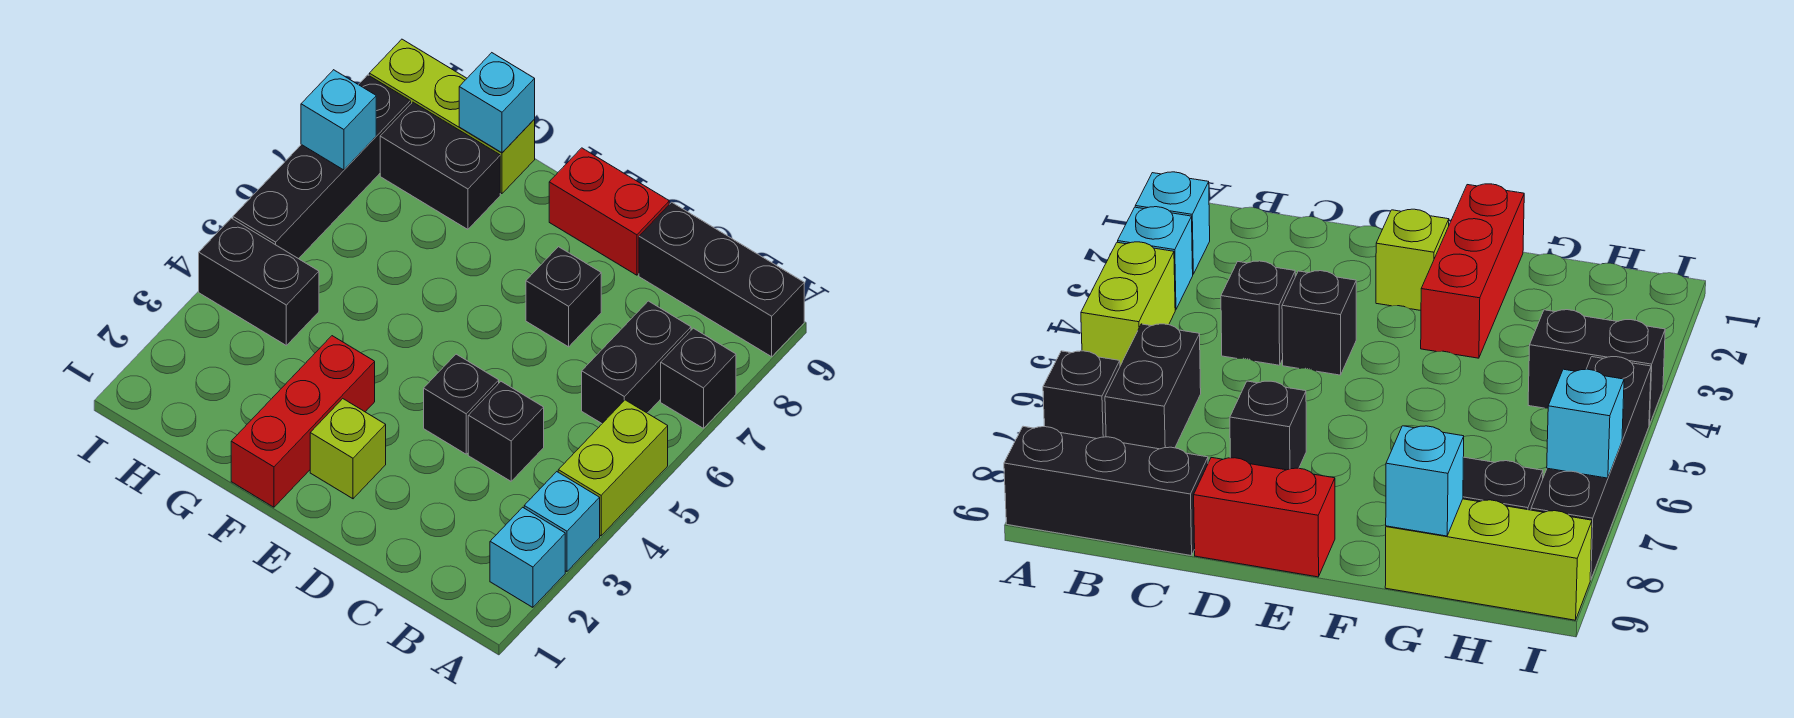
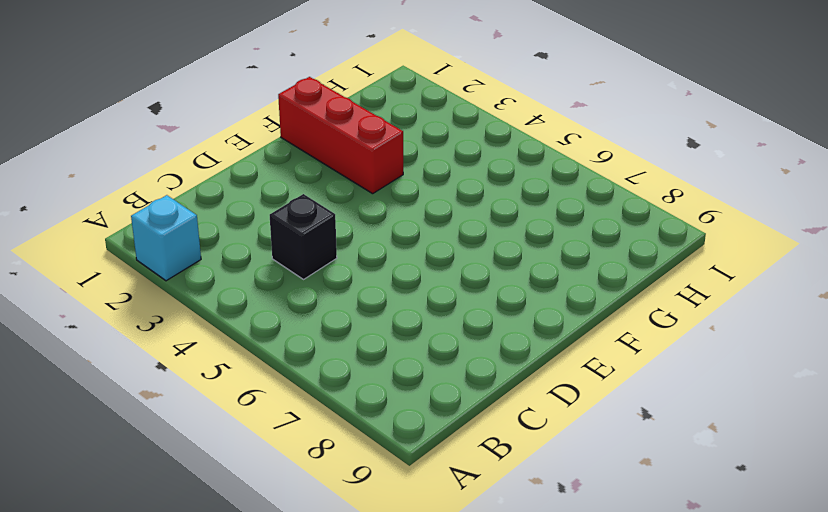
none -> cyan brick A3 level 1
none -> lime brick A4:A5 level 1
none -> black brick A7 level 1

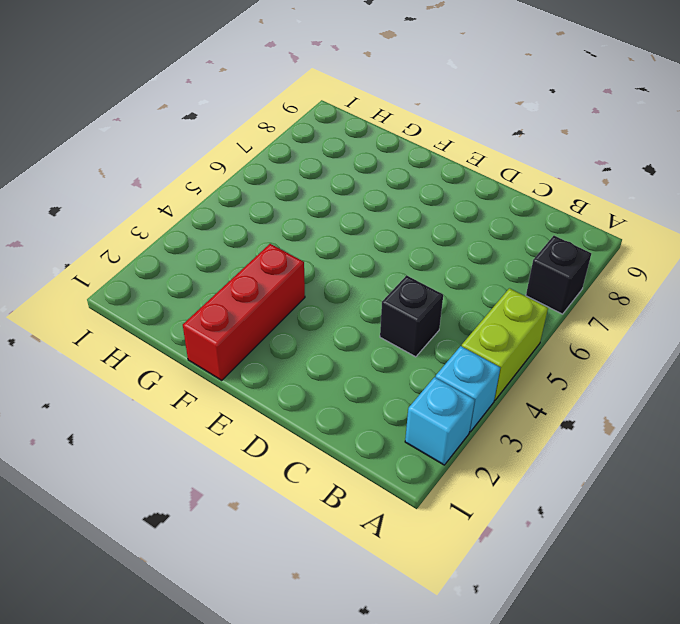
none -> black brick A9:C9 level 1
none -> black brick B6:B7 level 1
none -> black brick D4 level 1

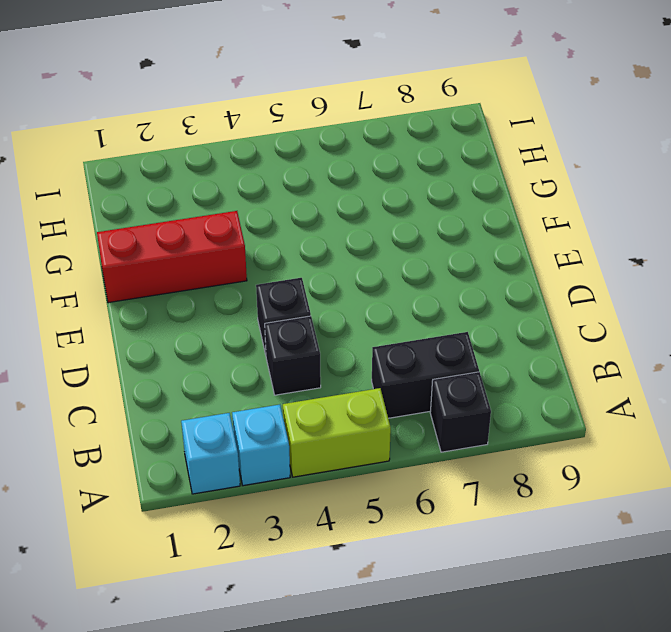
none -> black brick A9:C9 level 1
none -> black brick D7 level 1
none -> red brick D9:E9 level 1

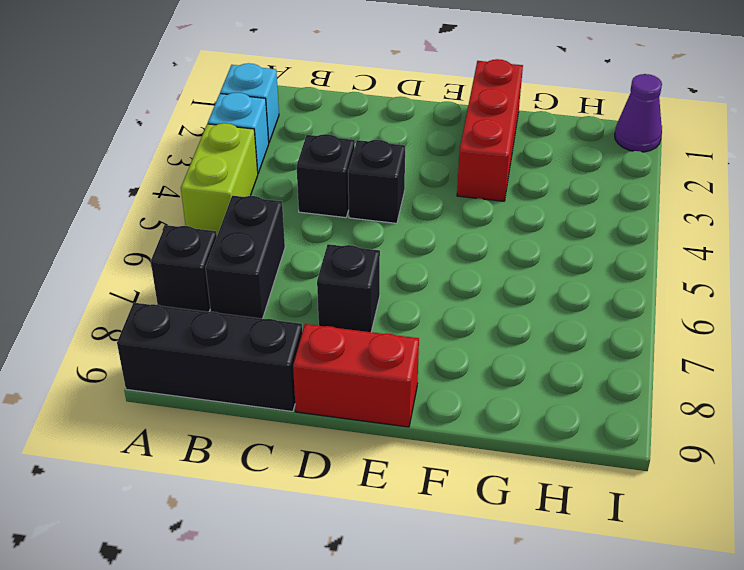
purple cone I1 level 1 -> none
none -> lime brick E2 level 1
none -> black brick G8:H8 level 1
none -> lime brick G9:I9 level 1

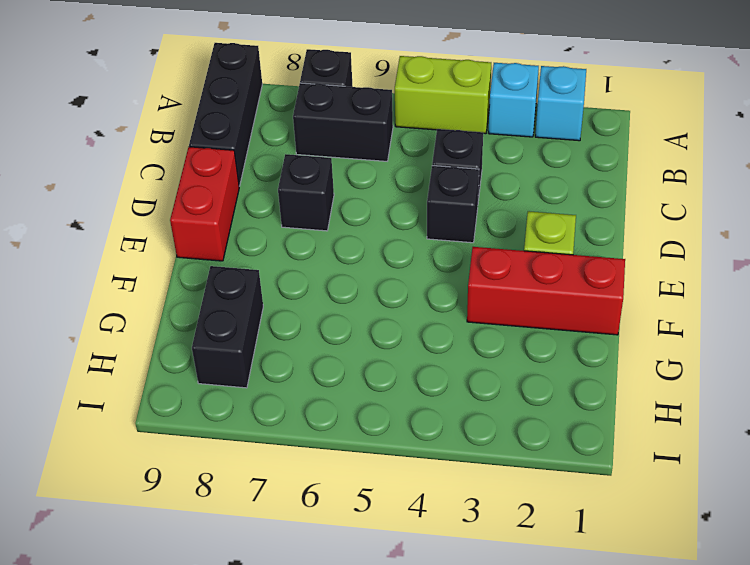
none -> lime brick G9:I9 level 1
none -> black brick H4:I4 level 1
none -> black brick I5:I8 level 1

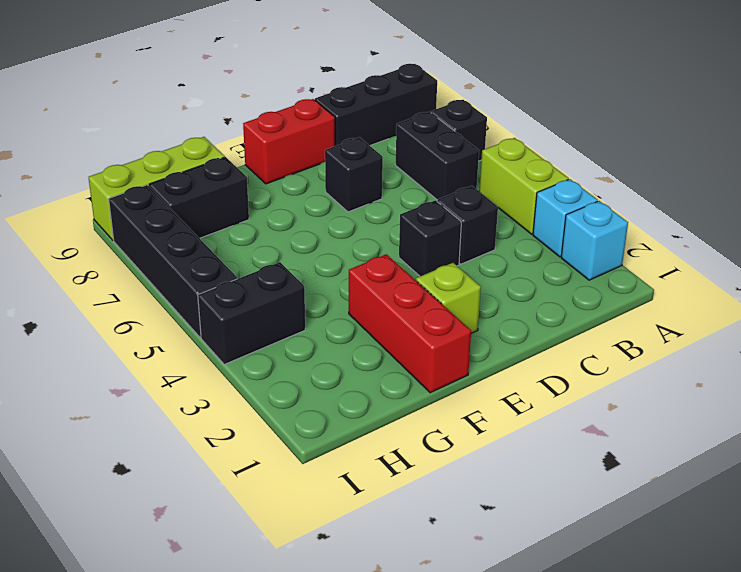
none -> cyan brick G9 level 2
none -> cyan brick I7 level 2

